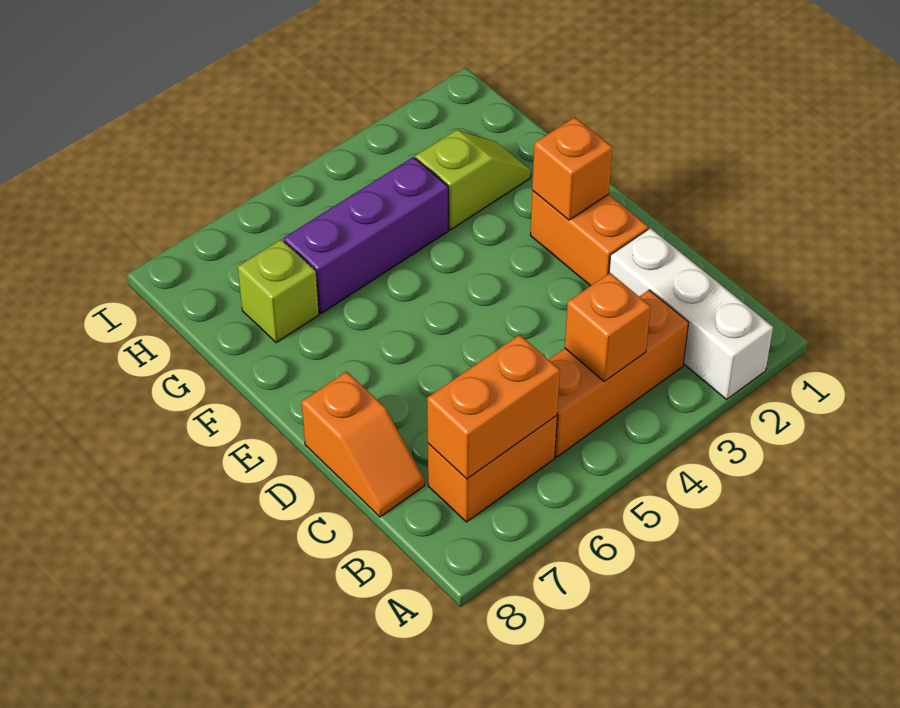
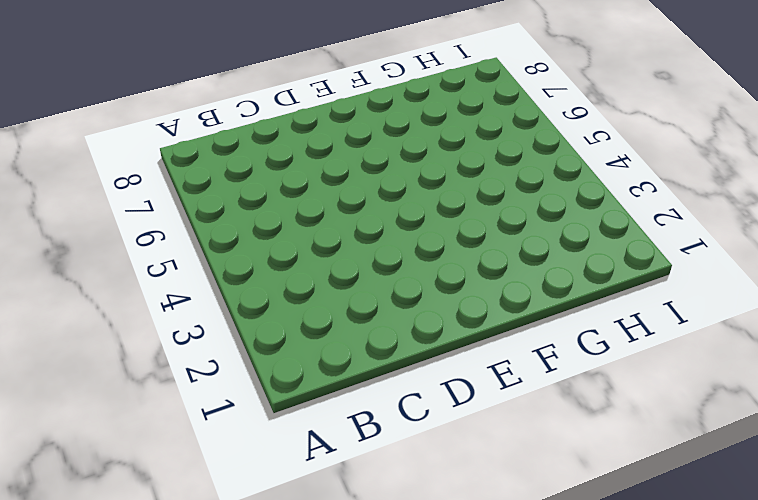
none -> white brick A2:C2 level 1
none -> orange brick B3:B5 level 1

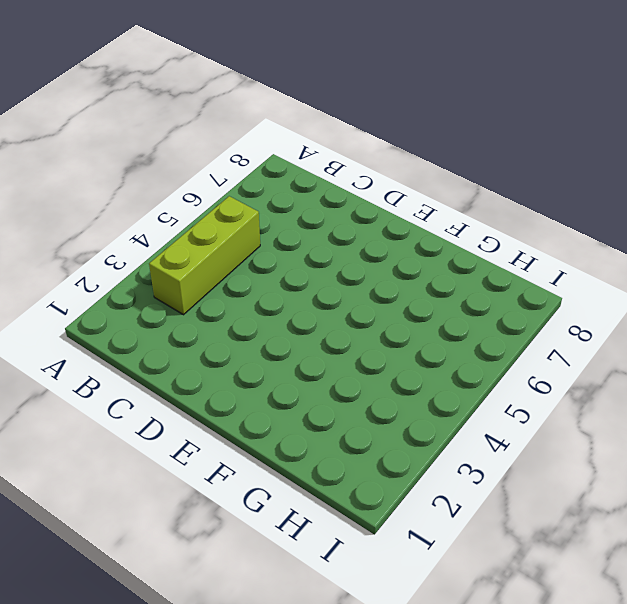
lime brick B3:B5 level 1 -> orange brick B3:B5 level 1
none -> white brick A2:C2 level 1
none -> orange brick B6:B7 level 1

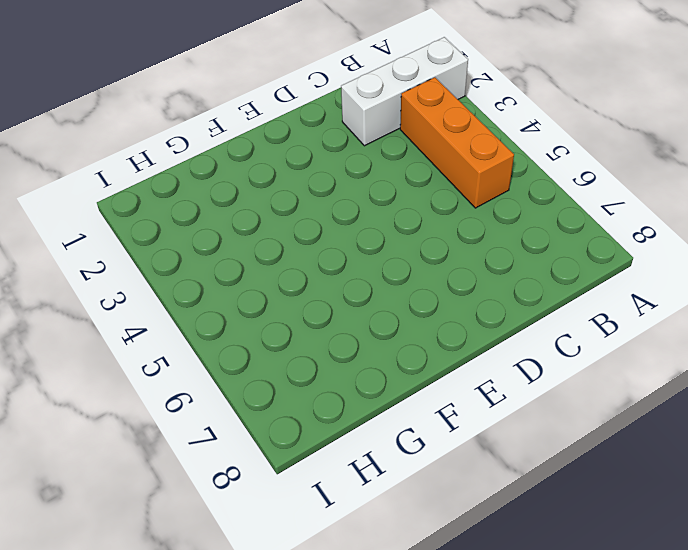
none -> orange brick B6:B7 level 1
none -> orange slope C8:D8 level 1 top D

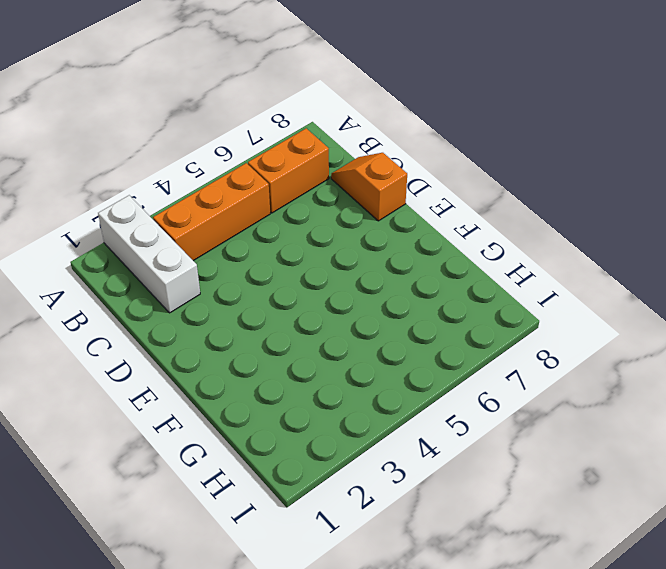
none -> orange brick D2:E2 level 1
none -> lime slope G2:G3 level 1 top 3

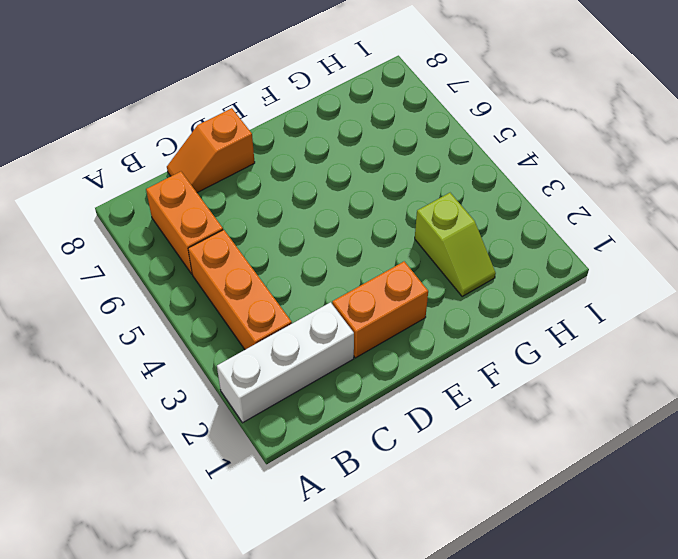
none -> purple brick G4:G6 level 1
none -> lime brick G7 level 1

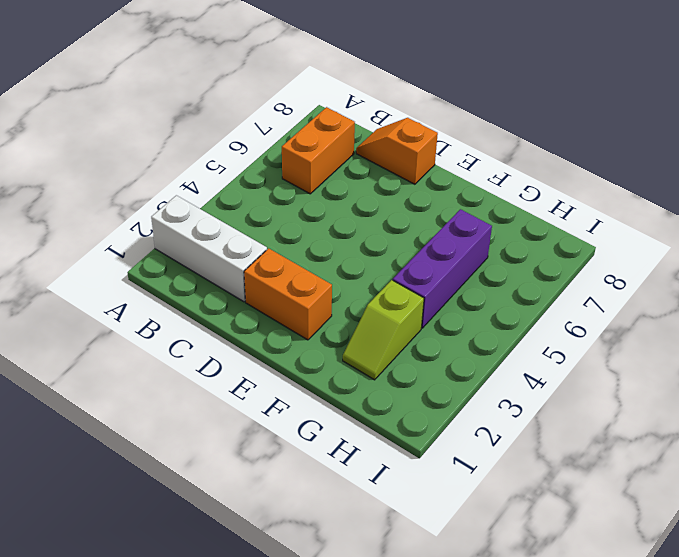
none -> orange brick B3:B5 level 1
none -> lime brick G7 level 1

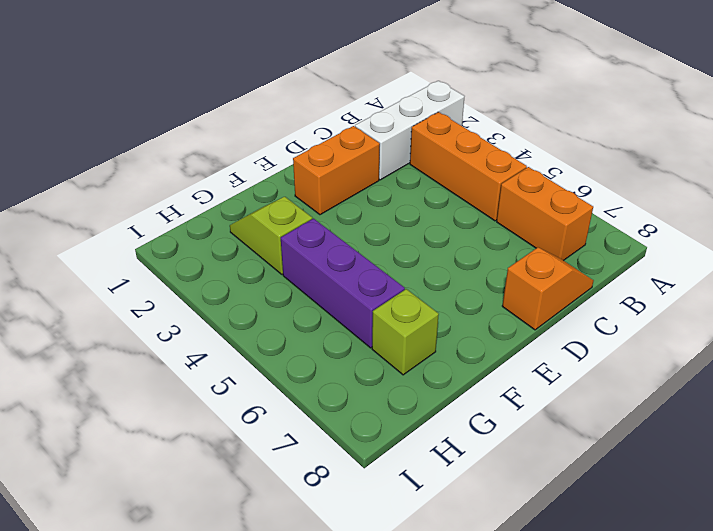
none -> orange brick B4 level 2
none -> orange brick B6:B7 level 2

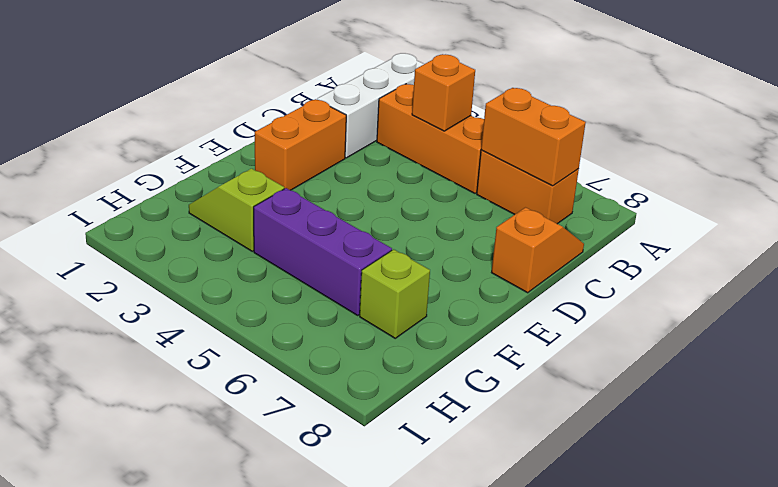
none -> orange brick E2 level 2

